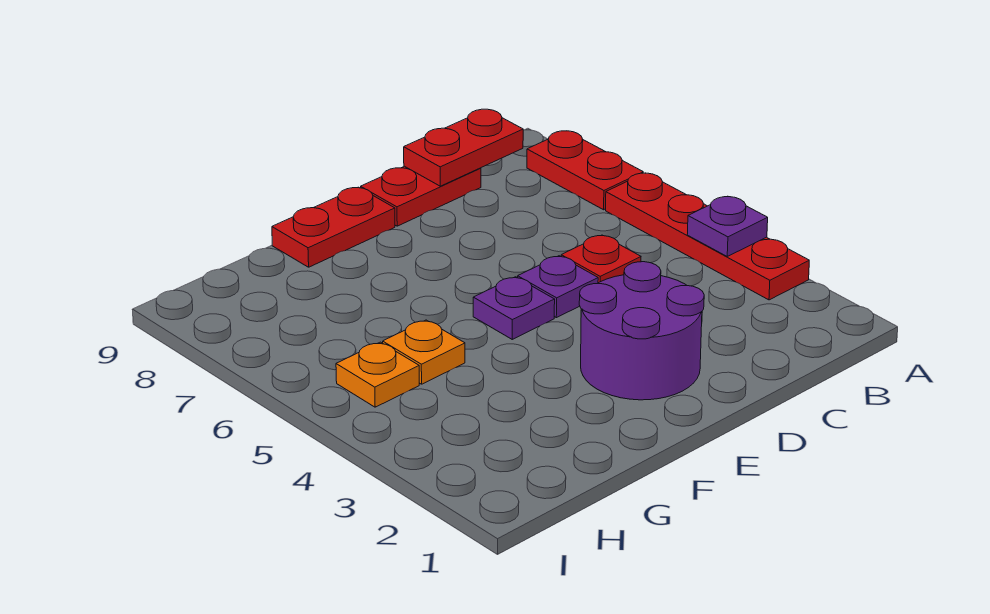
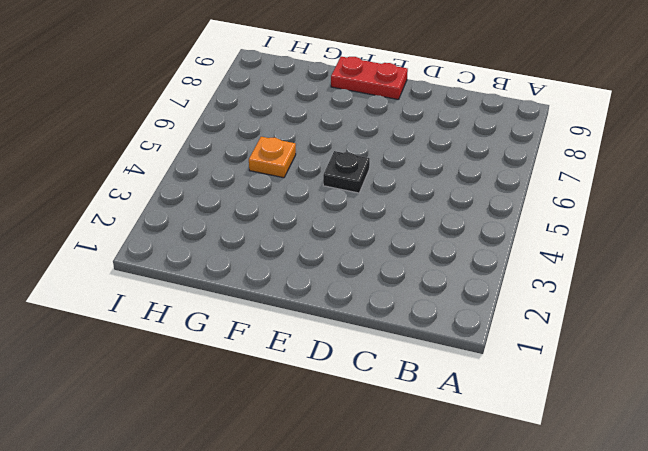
black plate E5 level 1 -> purple plate E5 level 1
none -> red plate A3:A6 level 1
none -> red plate A7:A8 level 1
none -> red plate C5 level 1

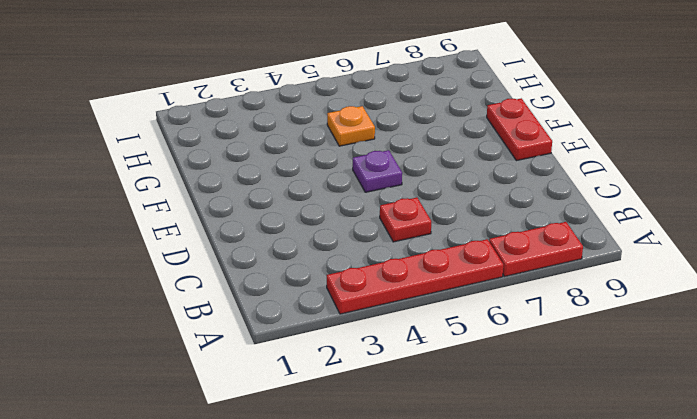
none -> red plate C9:D9 level 1
none -> purple round brick D2:E3 level 1
none -> purple plate D5 level 1

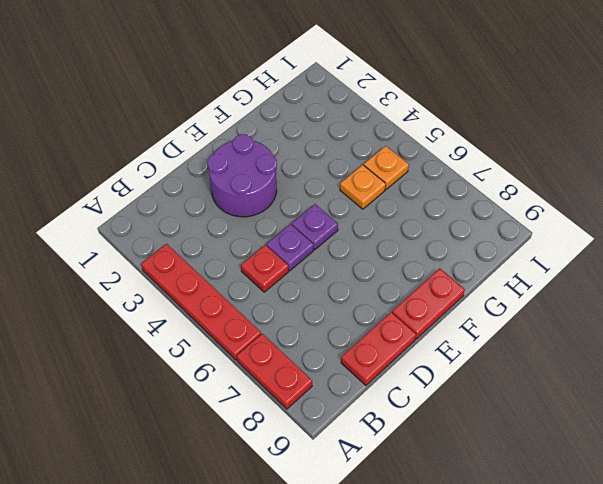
none -> purple plate A4 level 2
none -> red plate B9:C9 level 2

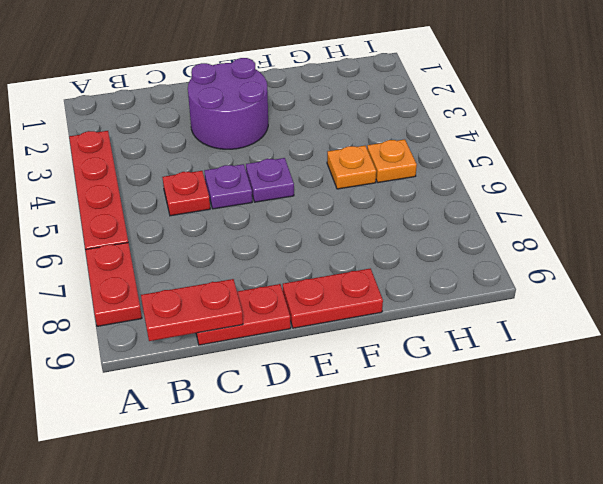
none -> purple plate A4 level 2

